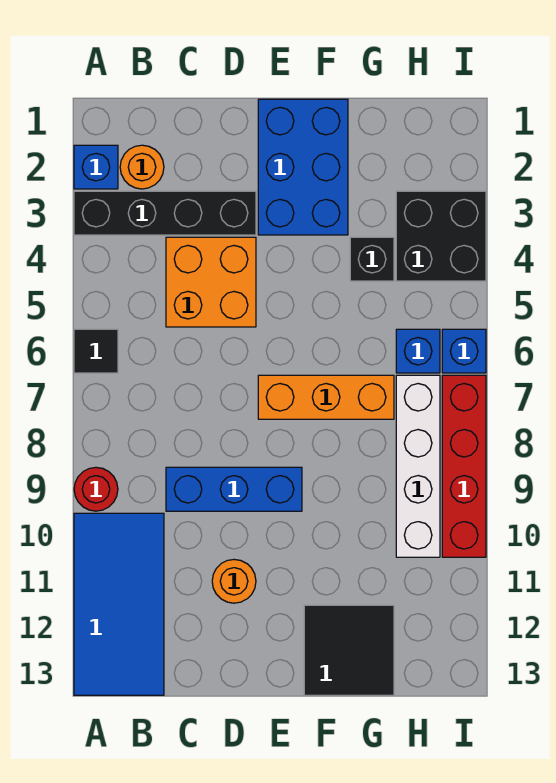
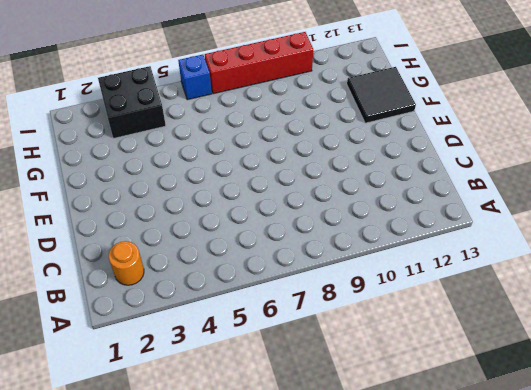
none -> blue brick A2 level 1
none -> black brick A3:D3 level 1
none -> black tile A6 level 1

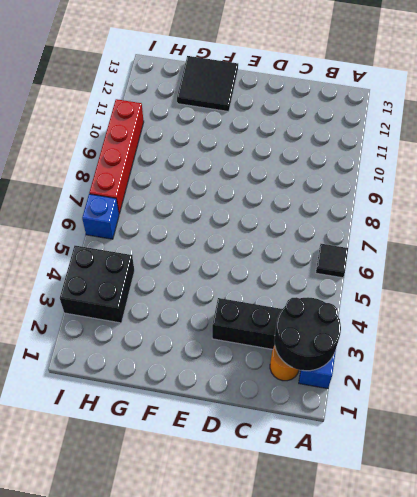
black round brick A2:B3 level 2 -> none
none -> red round brick A9 level 1
none -> blue tile A10:B13 level 1
none -> orange brick C4:D5 level 1

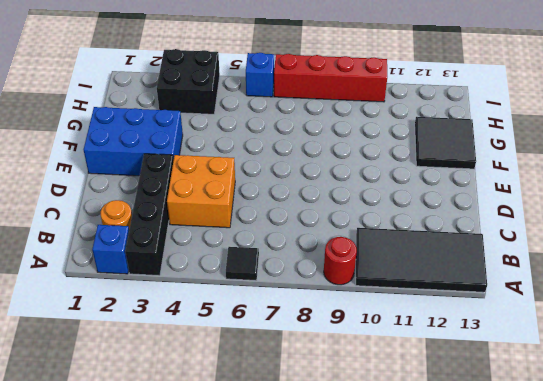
black tile A10:B13 level 1 -> blue tile A10:B13 level 1
none -> blue brick C9:E9 level 1
none -> orange round brick D11 level 1
none -> orange brick E7:G7 level 1

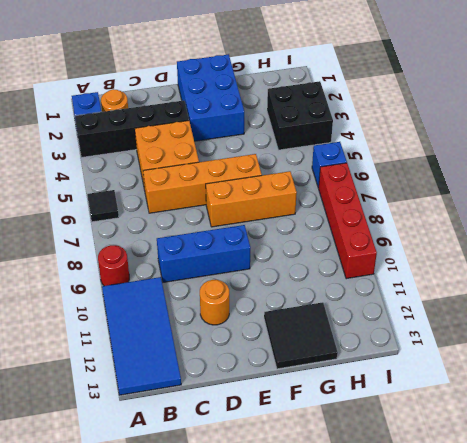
orange brick C6:F6 level 1 -> none
none -> black brick G4 level 1
none -> blue brick H6 level 1
none -> white brick H7:H10 level 1

